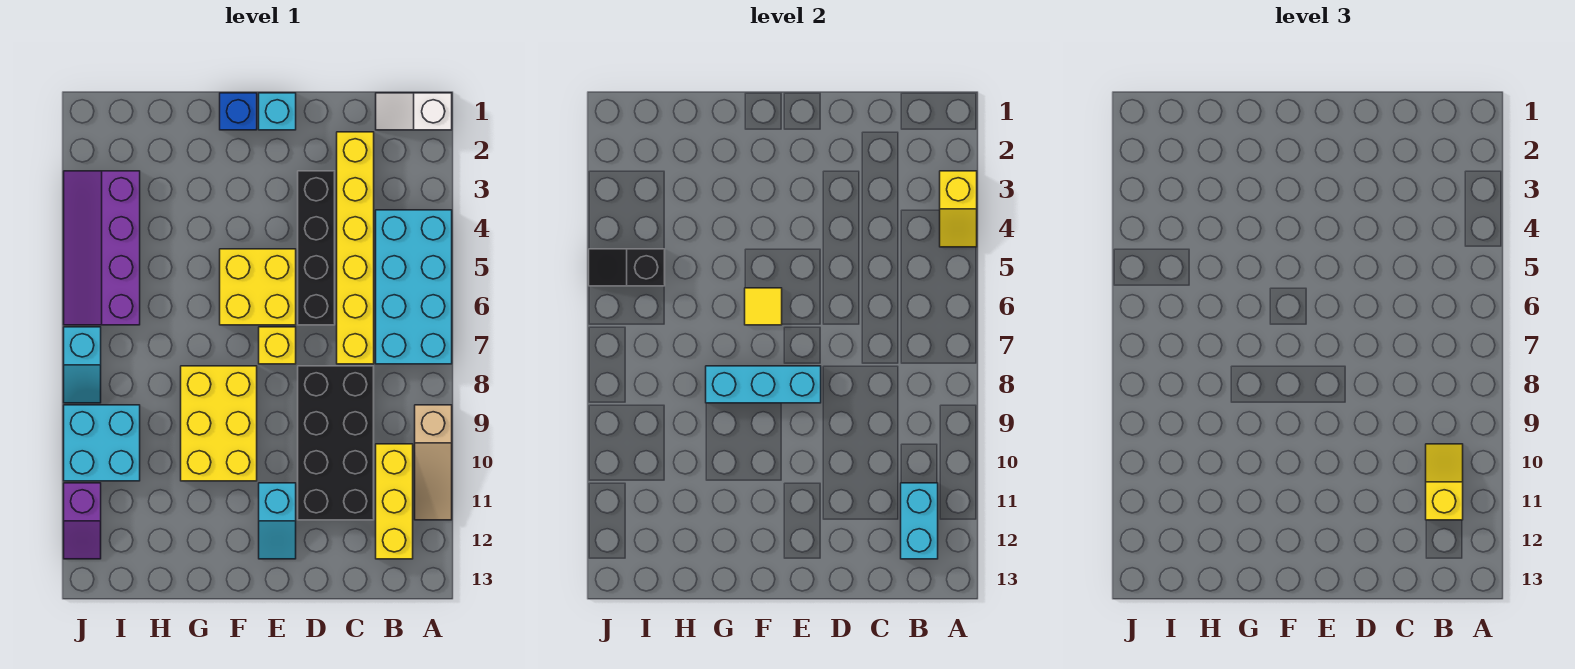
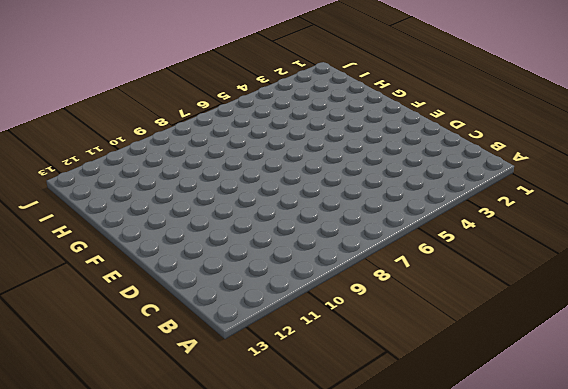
none -> white slope A1:B1 level 1 top A
none -> cyan brick A4:B7 level 1
none -> tan slope A9:A11 level 1 top 9

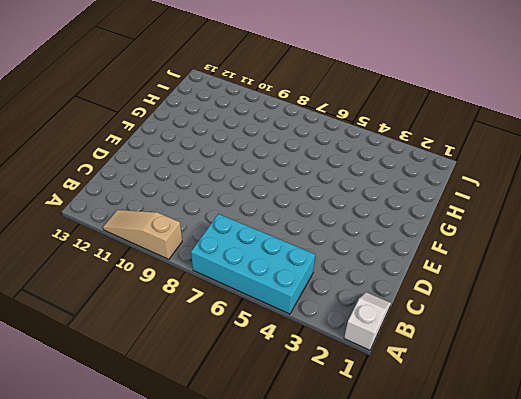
none -> yellow brick B10:B12 level 1
none -> yellow brick C2:C7 level 1
none -> black brick C8:D11 level 1

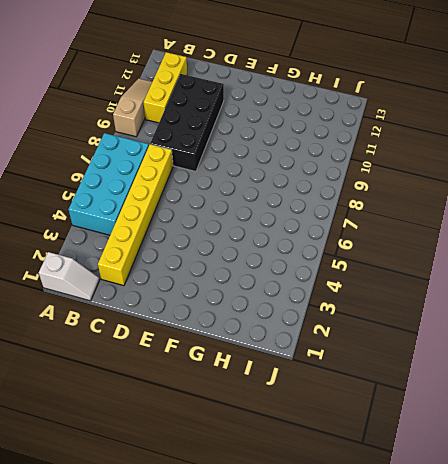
none -> black brick D3:D6 level 1
none -> cyan brick E1 level 1
none -> yellow brick E5:F6 level 1

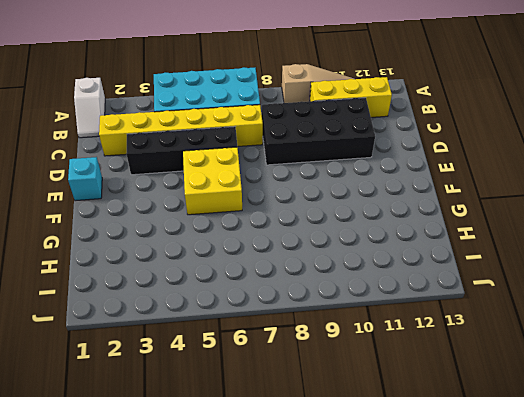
none -> yellow brick E7 level 1
none -> cyan slope E11:E12 level 1 top 11
none -> blue brick F1 level 1

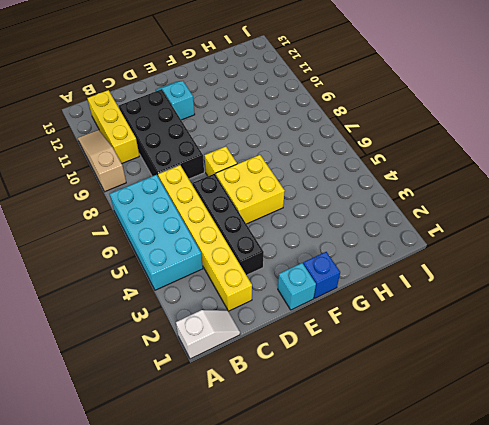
none -> yellow brick F8:G10 level 1
none -> purple slope I3:J6 level 1 top I
none -> cyan brick I9:J10 level 1

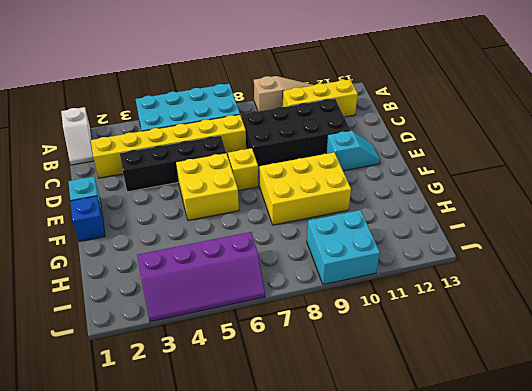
none -> cyan slope J7:J8 level 1 top 7
none -> purple slope J11:J12 level 1 top 11
none -> yellow slope A3:A4 level 2 top 3

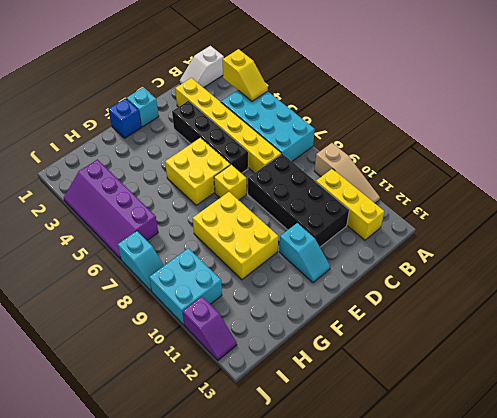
none -> cyan brick B11:B12 level 2
none -> cyan brick E8:G8 level 2
none -> yellow tile F6 level 2

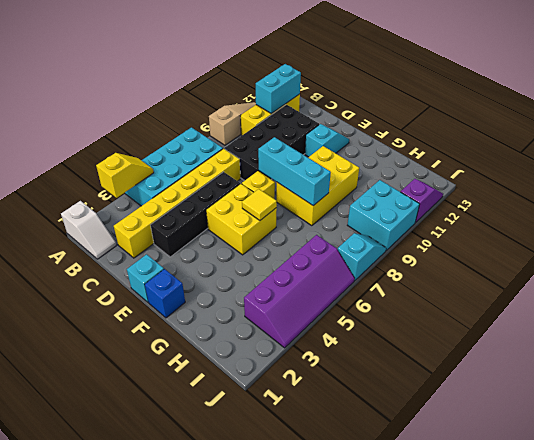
none -> black slope I5:J5 level 2 top I
none -> yellow slope B10:B11 level 3 top 11

